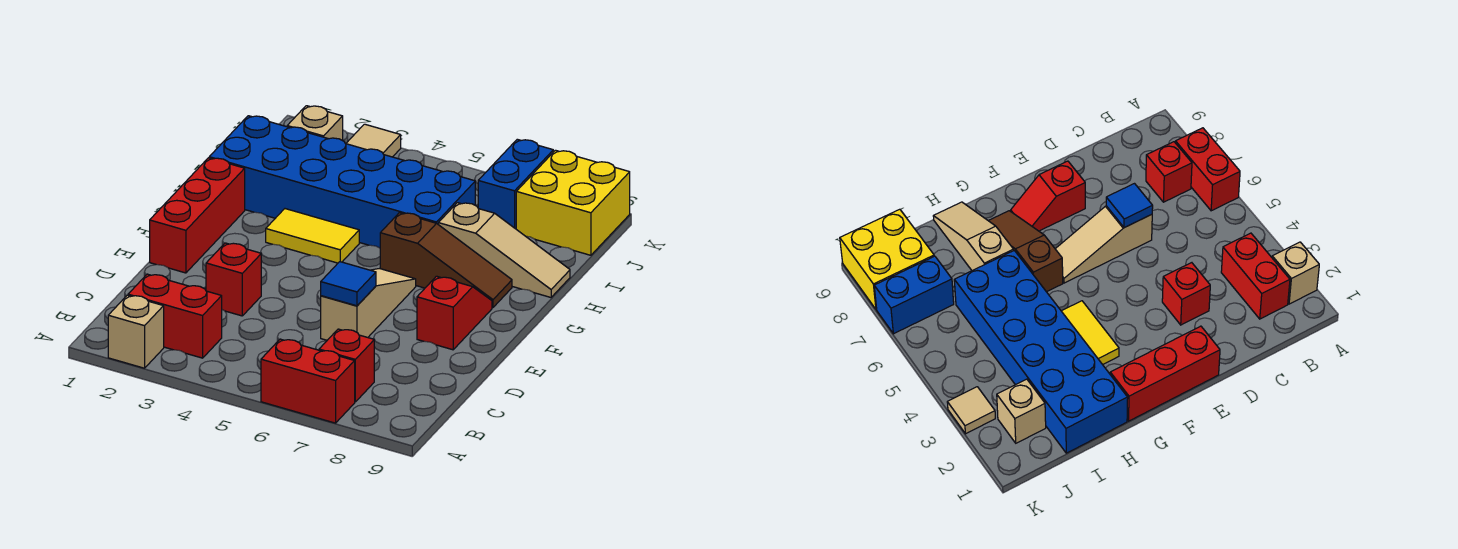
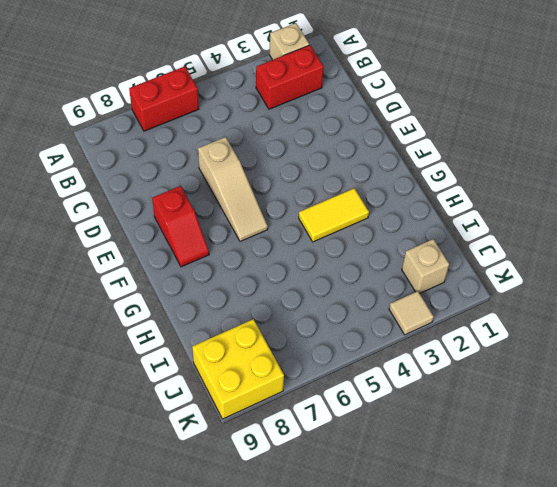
none -> red brick B7 level 1
none -> red brick D3 level 1
none -> red brick E1:G1 level 1

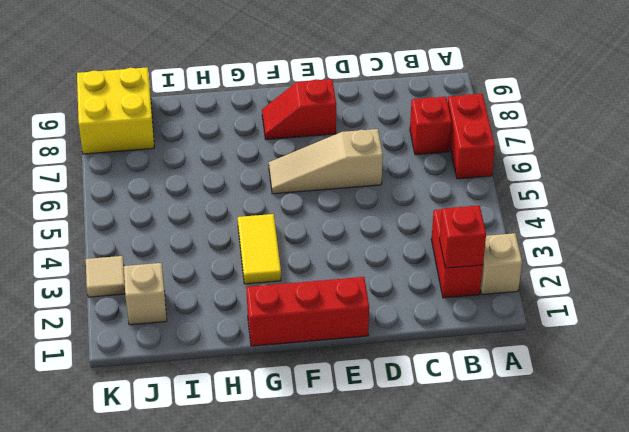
red brick B2 level 2 -> red brick D3 level 1
none -> brown slope G6:G8 level 1 top 6
none -> blue brick H1:I6 level 1
none -> tan slope H7:H9 level 1 top 7

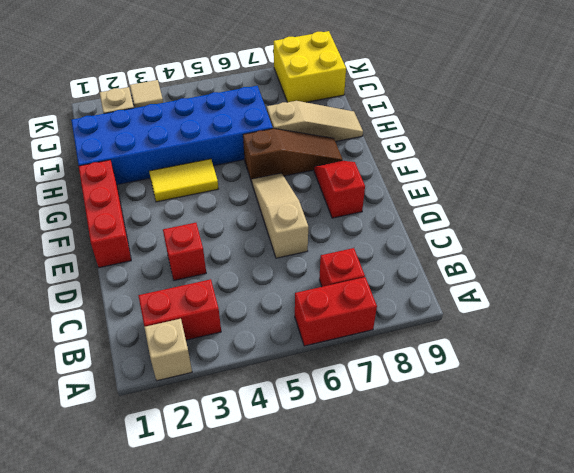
none -> blue brick J7:K7 level 1
none -> blue tile D6 level 2

